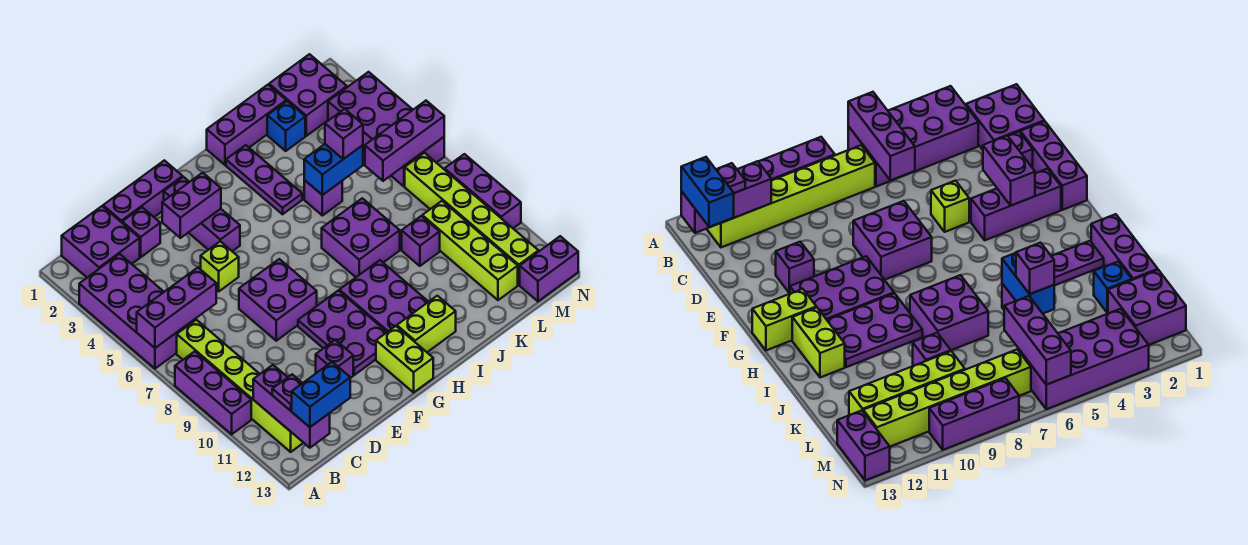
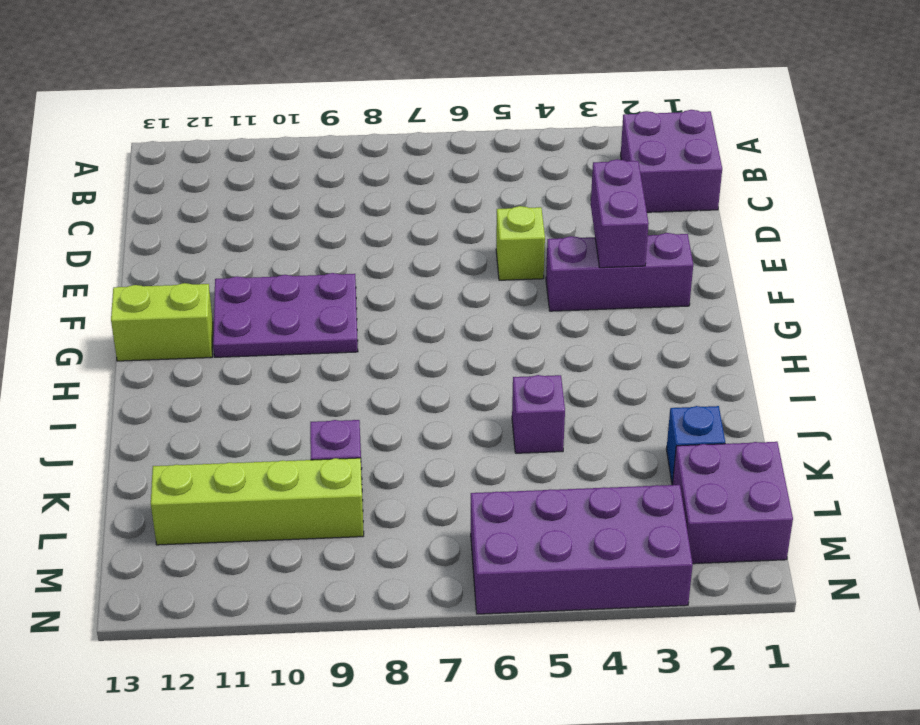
none -> purple brick A3:B6 level 1
none -> purple brick A8:A10 level 1
none -> lime brick B7:B12 level 1
none -> purple brick D1:F1 level 1

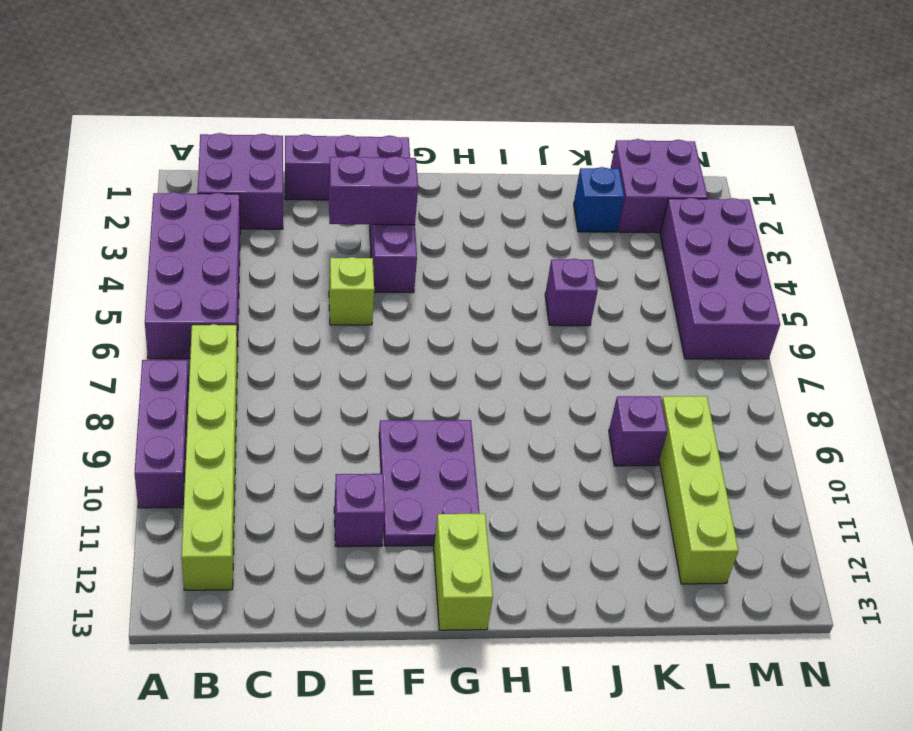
none -> purple brick D2 level 1
none -> purple brick E7:F8 level 1
none -> purple plate H9:I11 level 1
none -> lime brick H12:I12 level 1

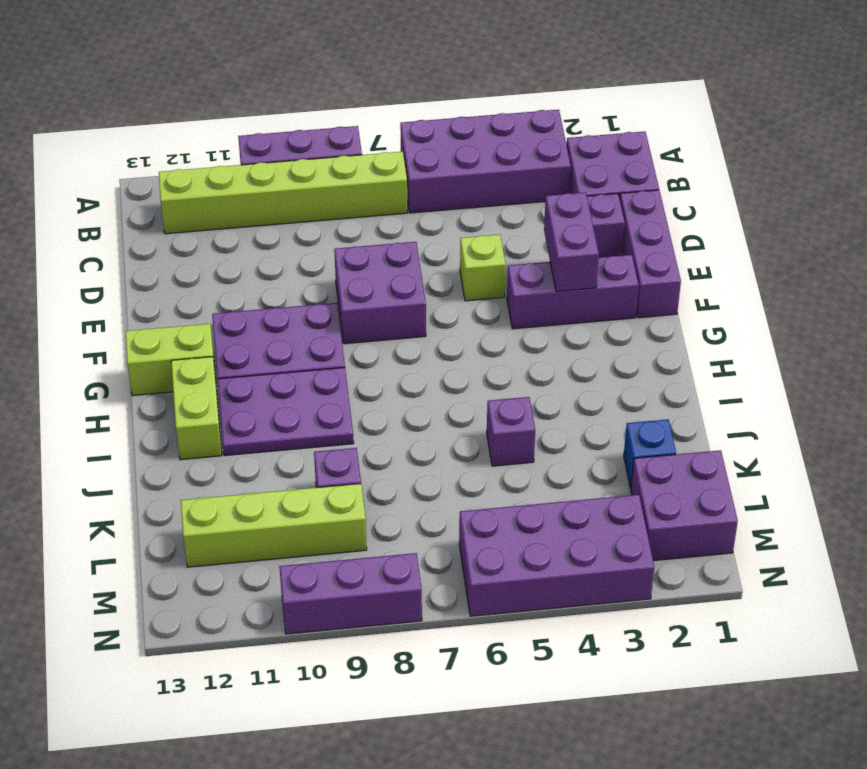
none -> purple brick E11 level 1
none -> purple brick I1:K1 level 1
none -> purple plate I2:I4 level 1
none -> purple brick I7:J8 level 1

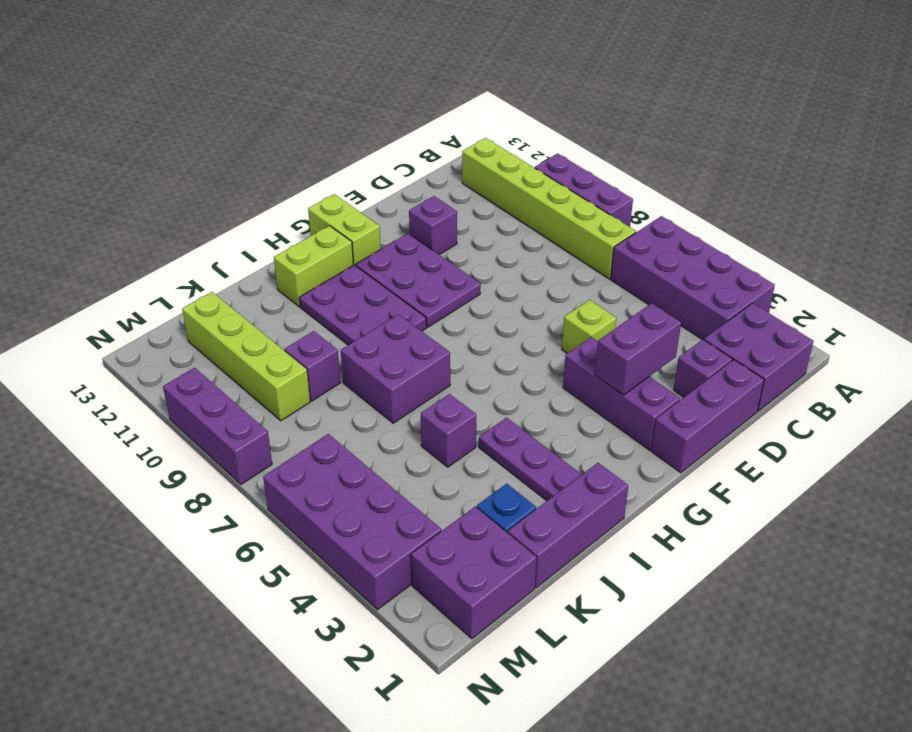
none -> purple brick E7:F8 level 1
none -> lime brick M7:M12 level 1
none -> purple brick M13:N13 level 1
none -> purple brick A6:C6 level 2

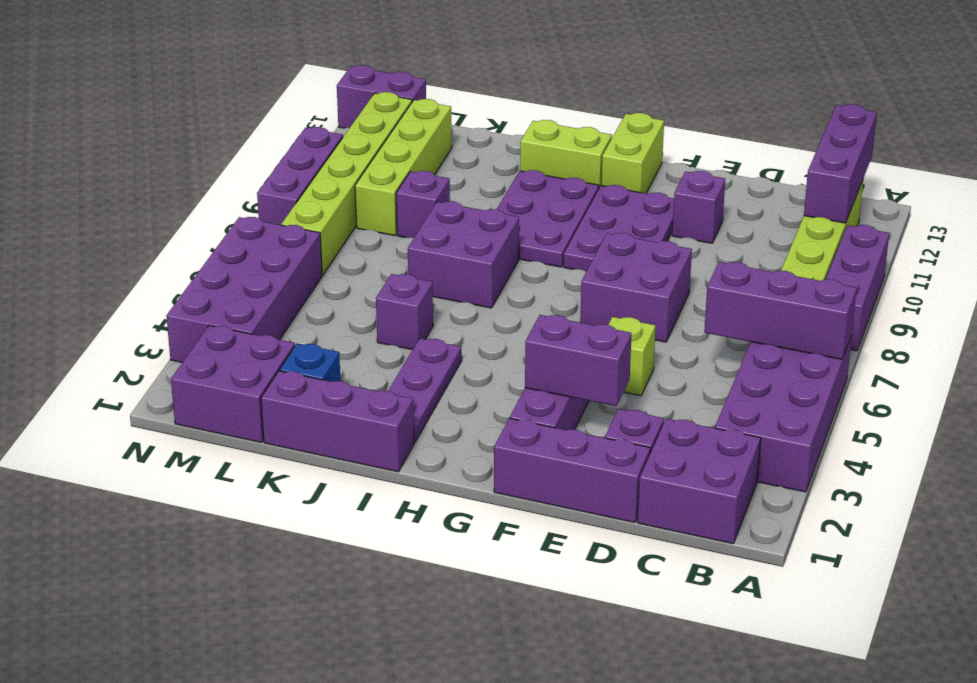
none -> blue brick J5:K5 level 2
none -> purple brick L6:N6 level 2
none -> purple plate B12 level 3
none -> blue brick B13:C13 level 3

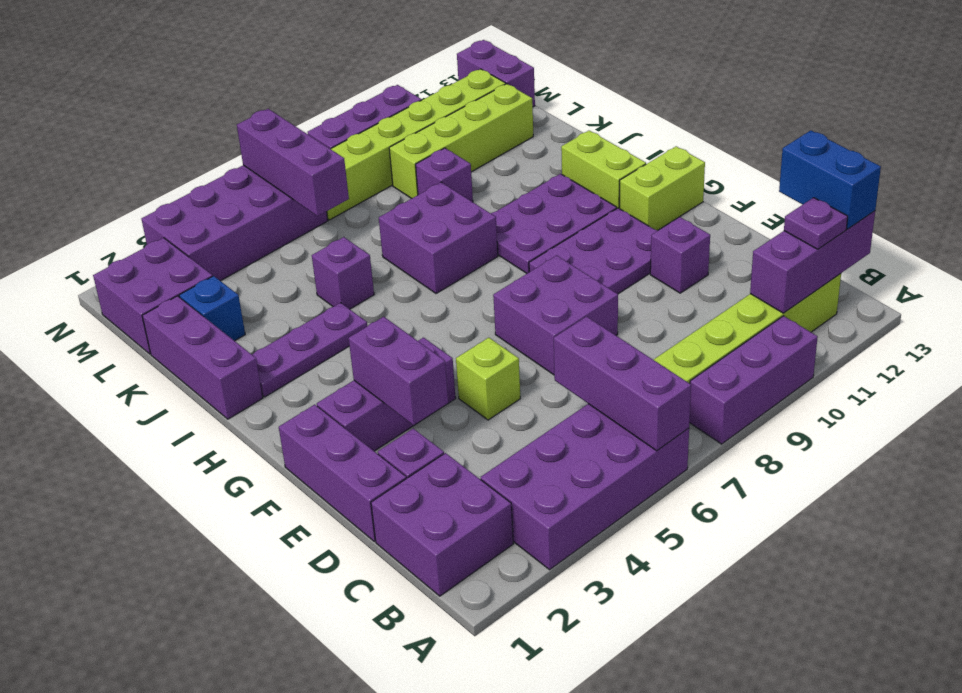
none -> blue brick J5:K5 level 2
none -> purple brick K5 level 3

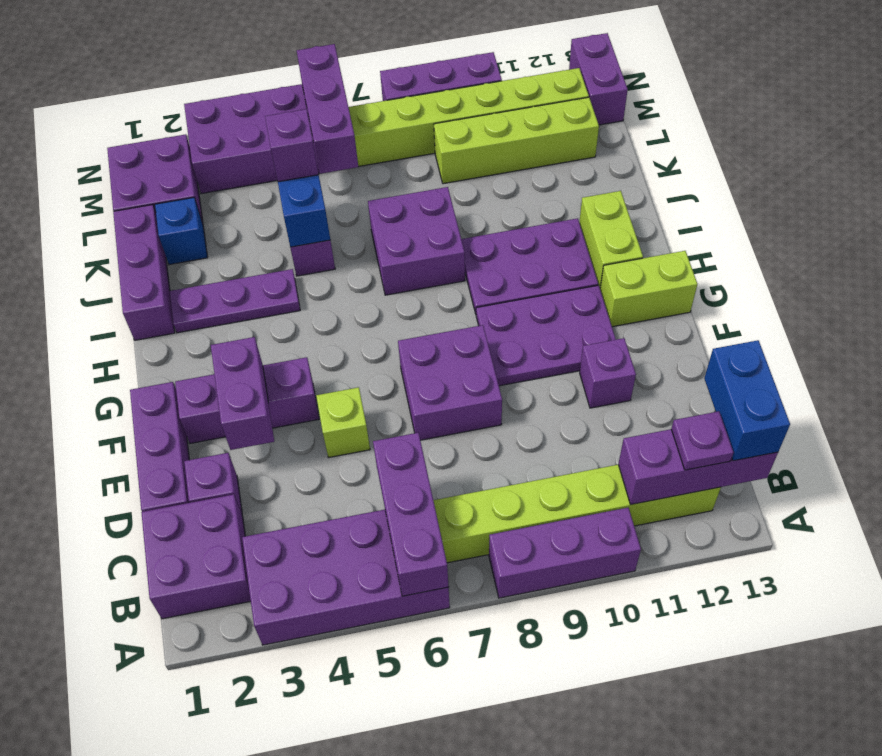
none -> purple brick K9 level 1

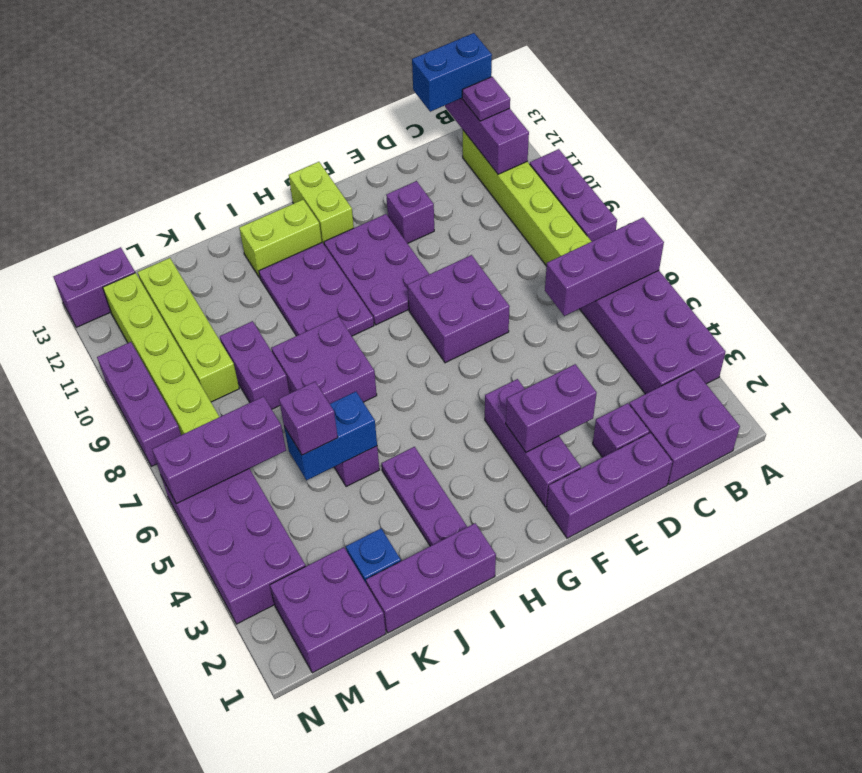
purple brick K8:K9 level 1 -> purple brick K9 level 1
none -> lime brick E5 level 1

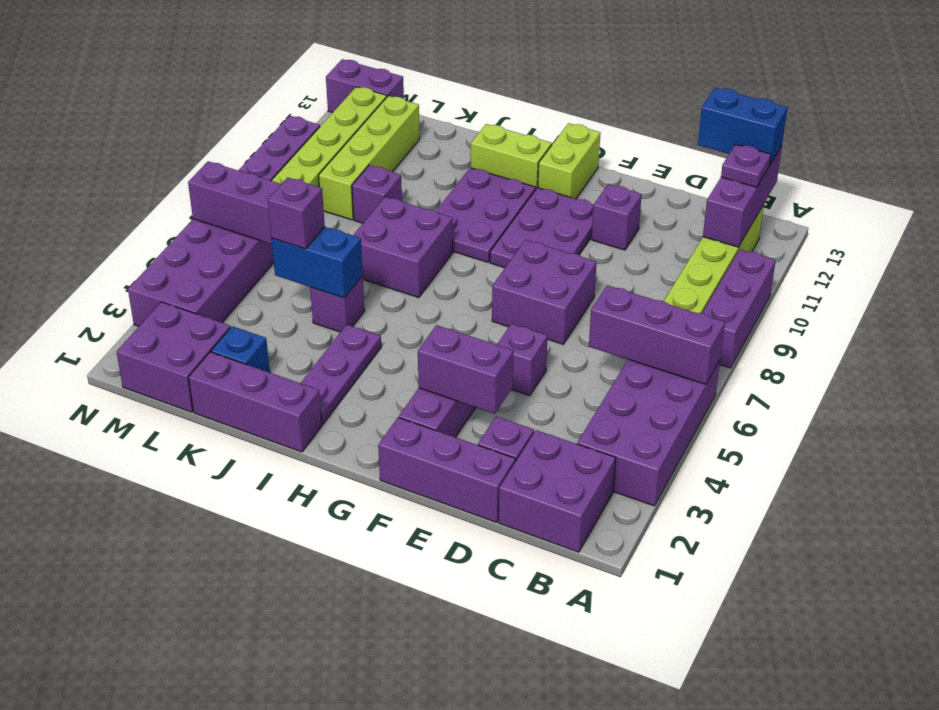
purple brick E5 level 1 -> lime brick E5 level 1

